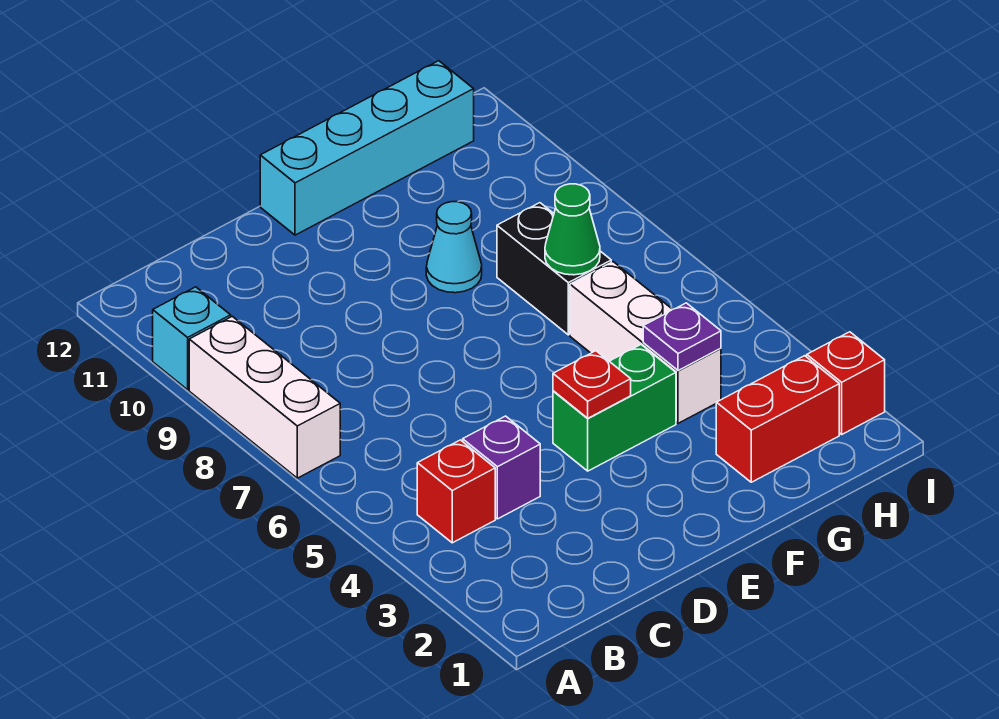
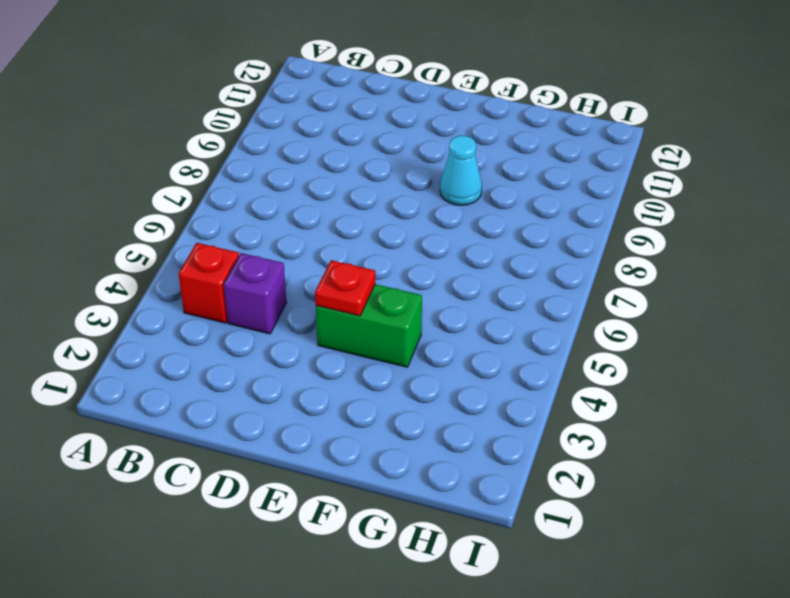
none -> white brick A7:A9 level 1
none -> cyan brick A10 level 1
none -> cyan brick E12:H12 level 1

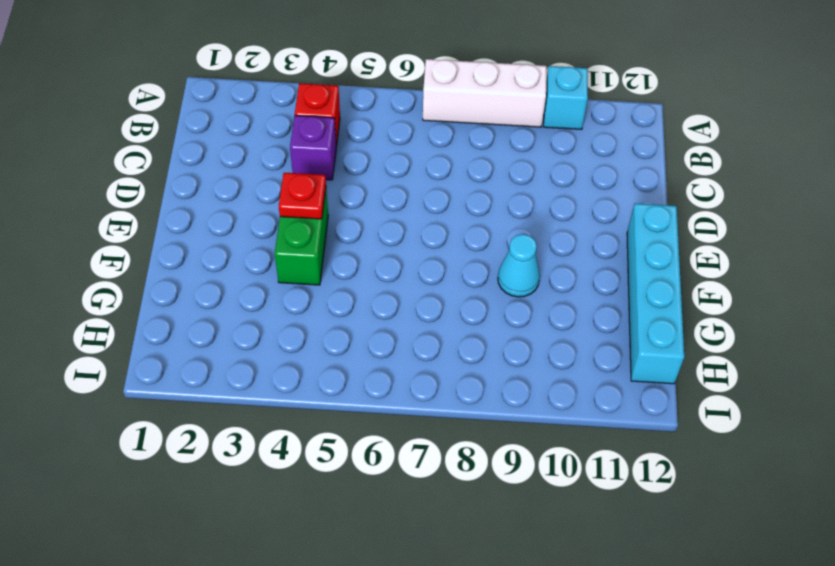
none -> red brick G2:H2 level 1
none -> white brick G4:G6 level 1
none -> black brick G7:G8 level 1

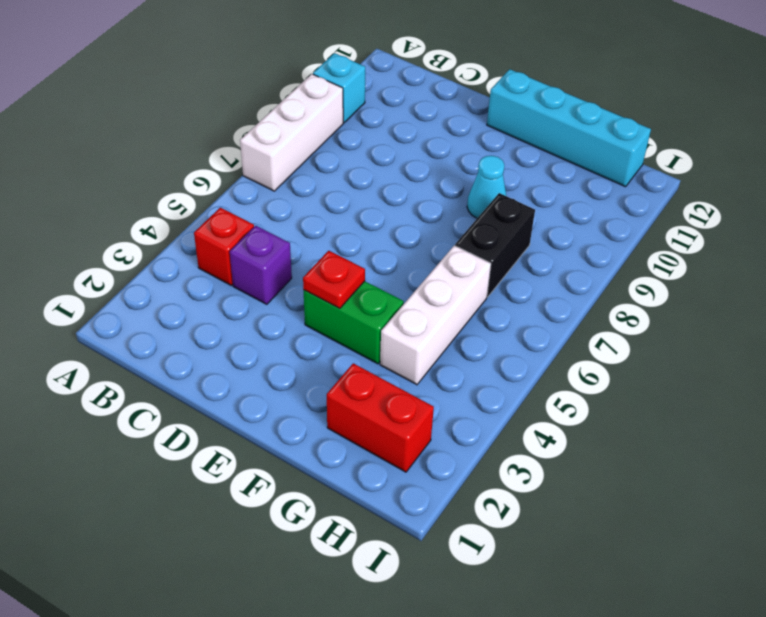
none -> red brick I2 level 1
none -> purple plate G4 level 2
none -> green cone G7 level 2

